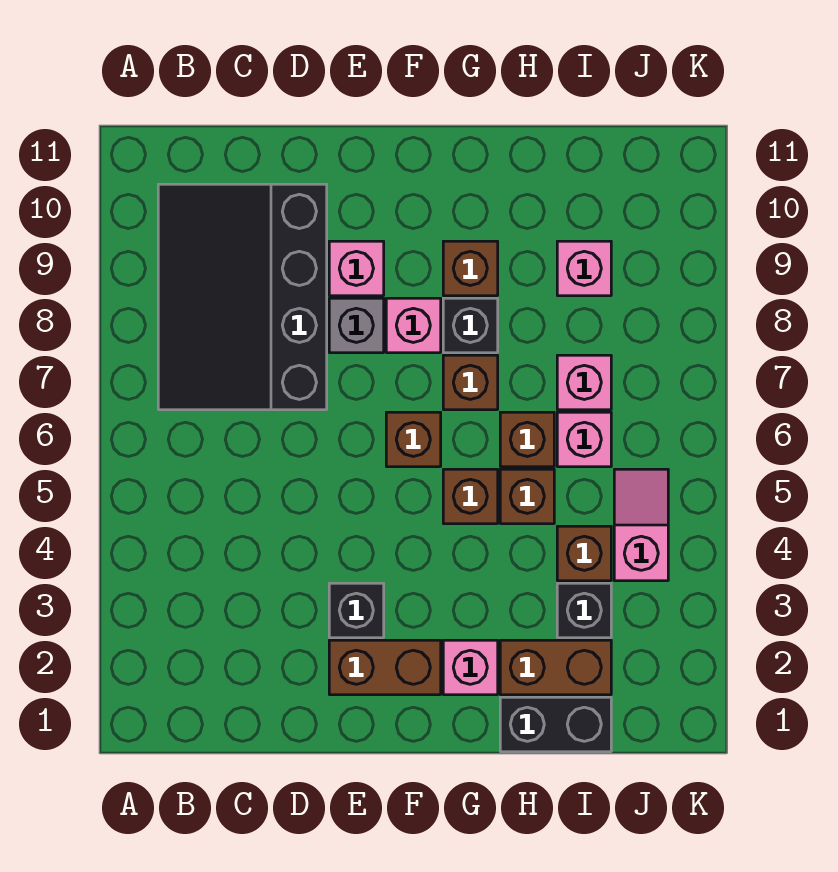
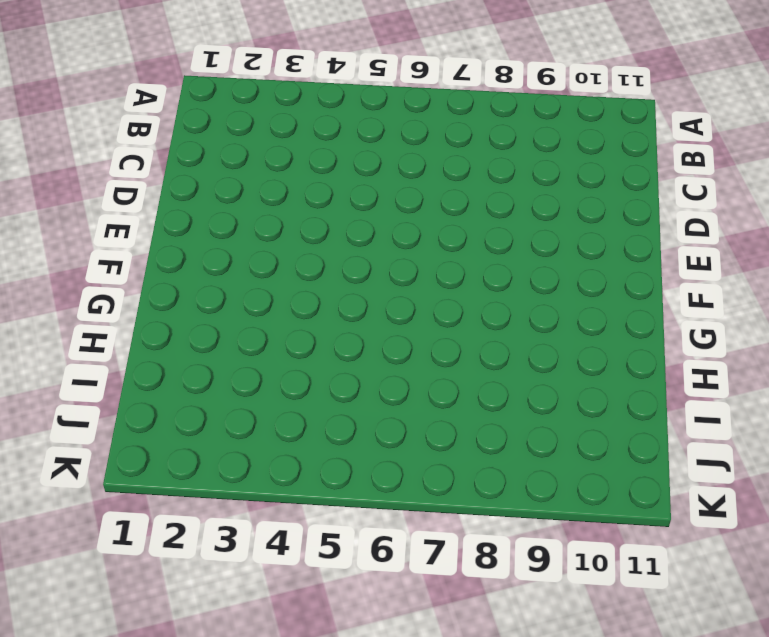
none -> black slope B7:D10 level 1 top D
none -> brown brick E2:F2 level 1
none -> black brick E3 level 1

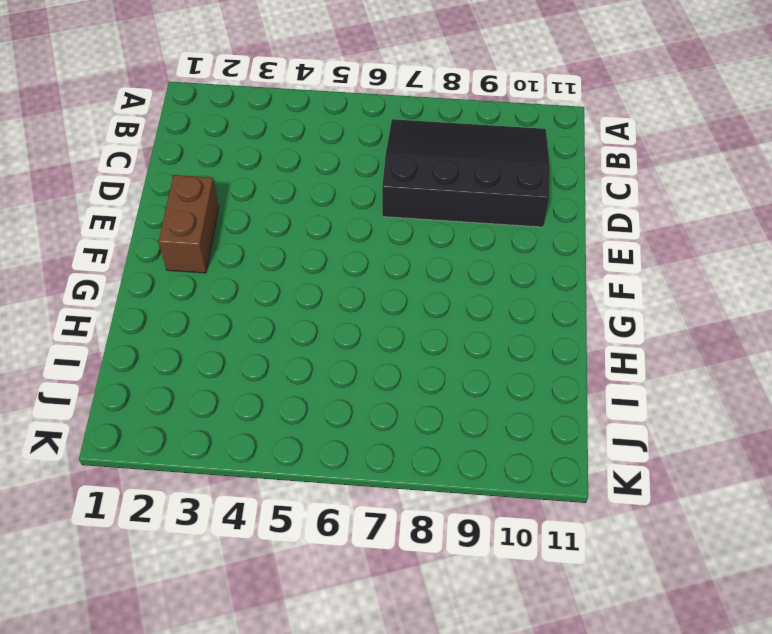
none -> black brick E3 level 1
none -> grey brick E8 level 1
none -> pink brick E9 level 1

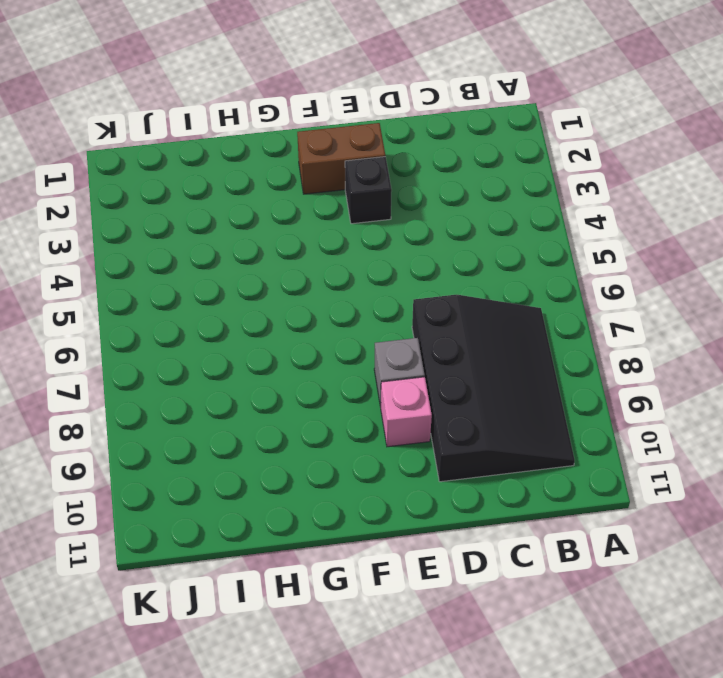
none -> brown brick F6 level 1
none -> pink brick F8 level 1
none -> pink brick G2 level 1

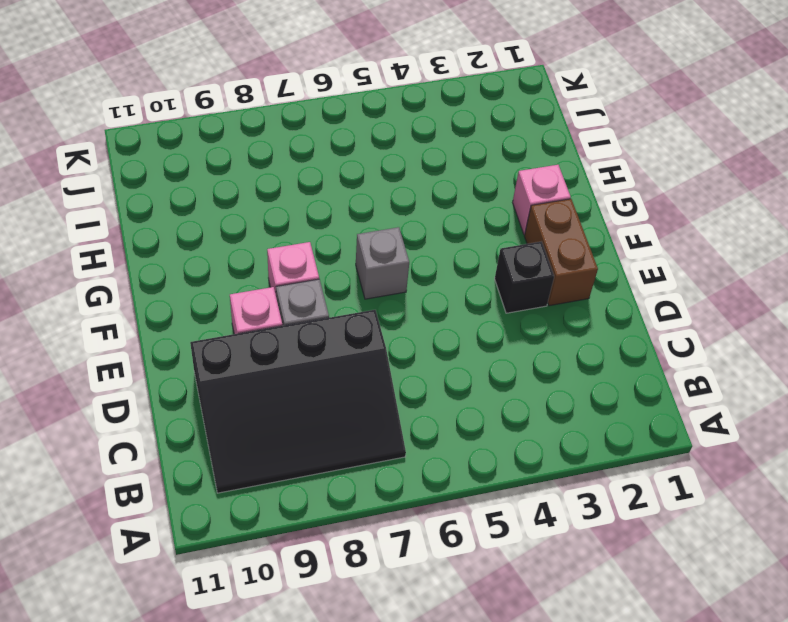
grey brick F6 level 1 -> brown brick F6 level 1
none -> brown brick G5 level 1
none -> brown brick G7 level 1
none -> black brick G8 level 1

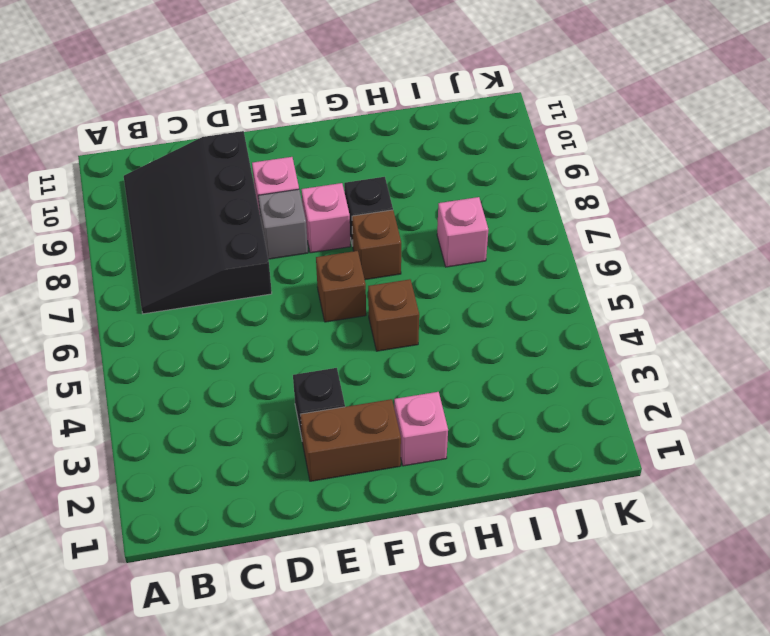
none -> brown brick G9 level 1
none -> black brick H1:I1 level 1
none -> brown brick H2:I2 level 1

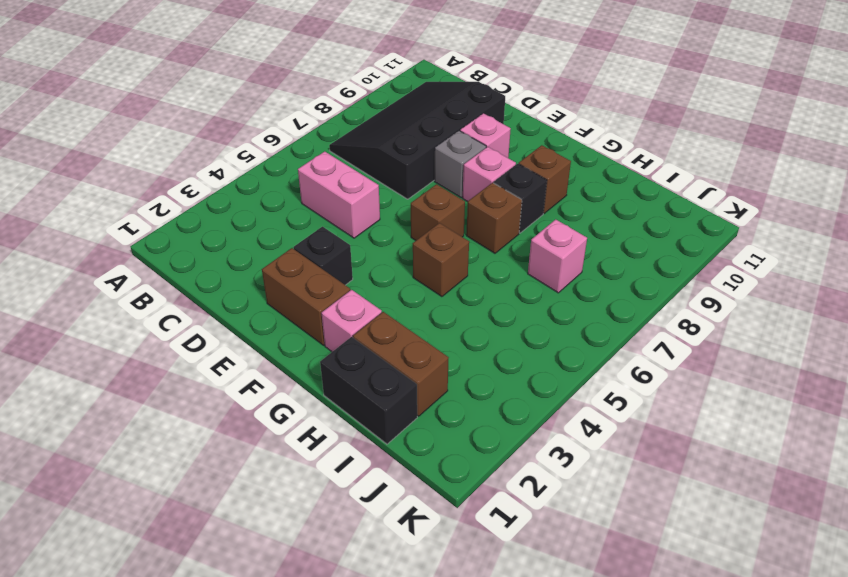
pink brick C5:D5 level 1 -> none
none -> brown brick H5 level 1
none -> brown brick H6 level 1
none -> black brick I3 level 1

